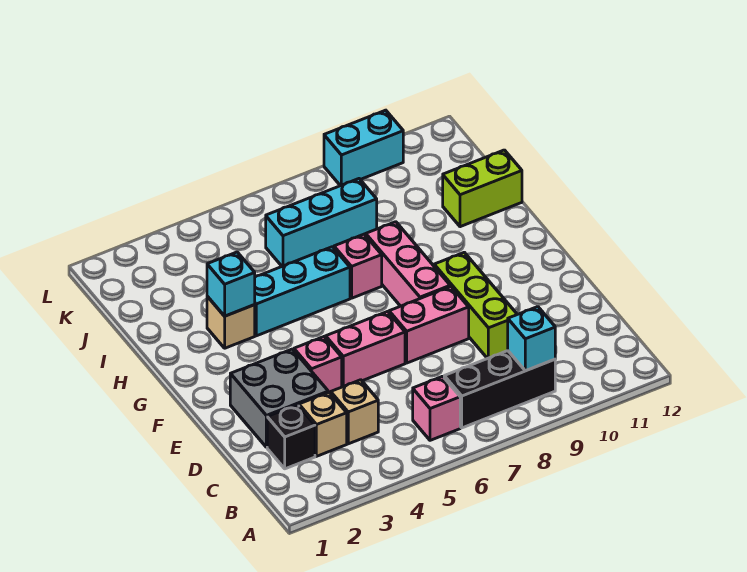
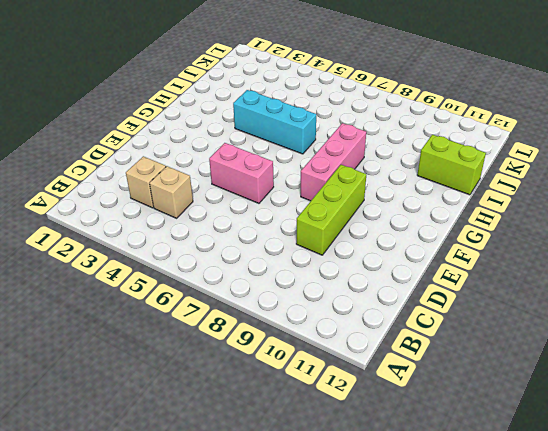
none -> pink brick B6 level 1
none -> black brick B7:B9 level 1
none -> black brick C2 level 1

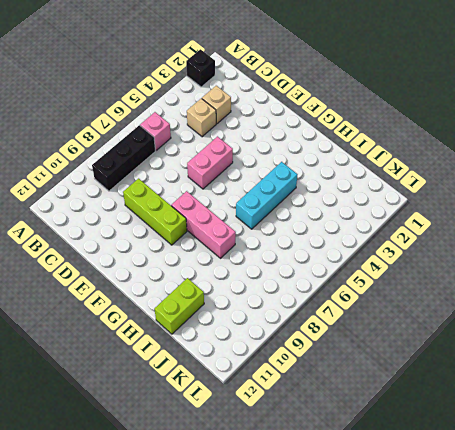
black brick A2 level 1 -> black brick C2 level 1
none -> grey brick D2:E3 level 1
none -> pink brick E4 level 1
none -> pink brick E7:E8 level 1

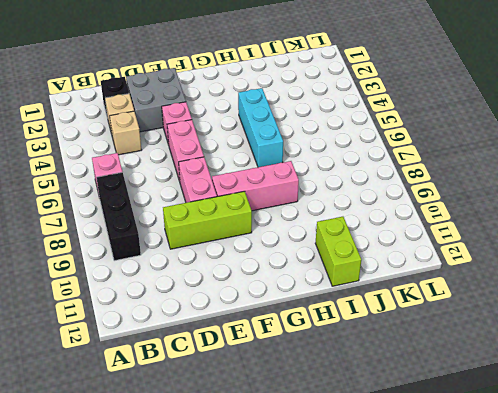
none -> tan brick H3 level 1
none -> pink brick H7 level 1
none -> cyan brick J6:J8 level 1

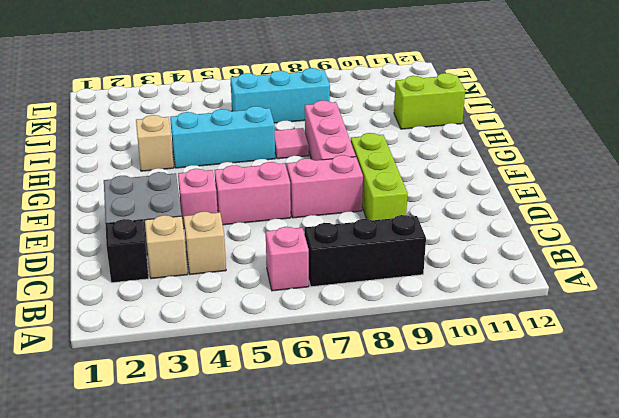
pink tile H7 level 1 -> pink brick H7 level 1
none -> cyan brick L9:L10 level 1
none -> cyan brick B9 level 2
none -> cyan brick H3 level 2

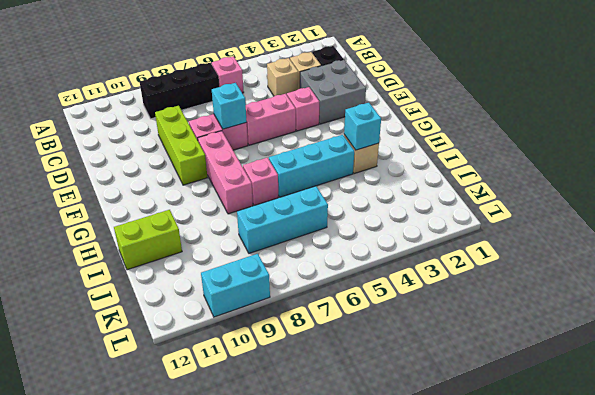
cyan brick E7 level 2 -> cyan brick B9 level 2

